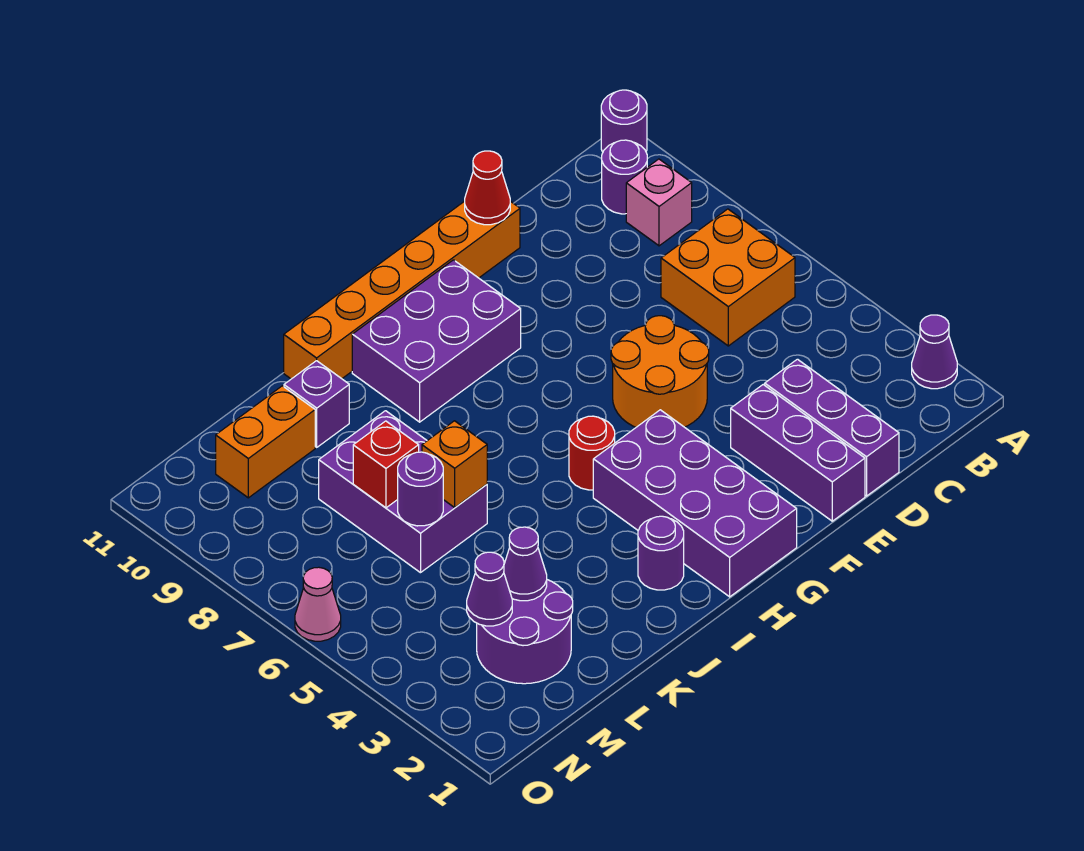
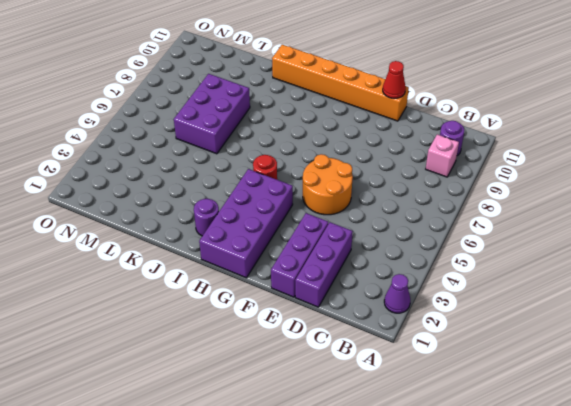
none -> purple round brick A11 level 1
none -> orange brick B6:C7 level 1
none -> purple brick G9:I10 level 1

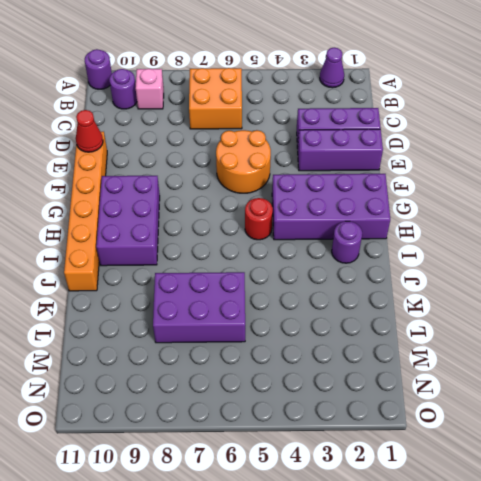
none -> purple brick K10 level 1
none -> purple round brick L2:M3 level 1
none -> orange brick L10:M10 level 1

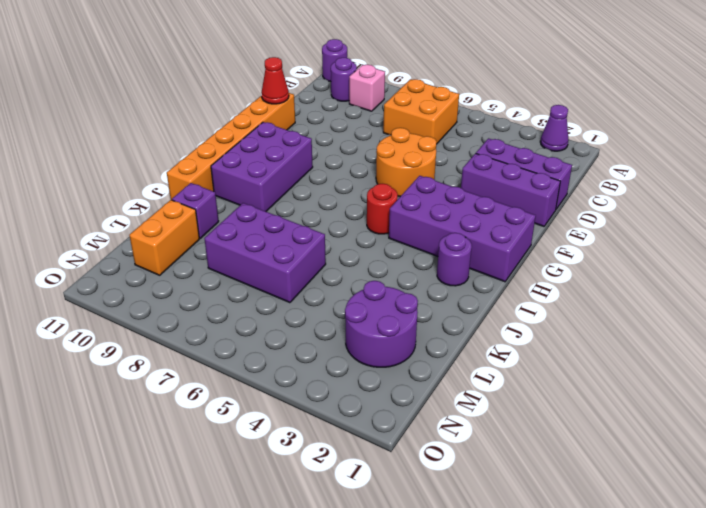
none -> pink cone O6 level 1
none -> orange brick K6 level 2
none -> purple cone L3 level 2

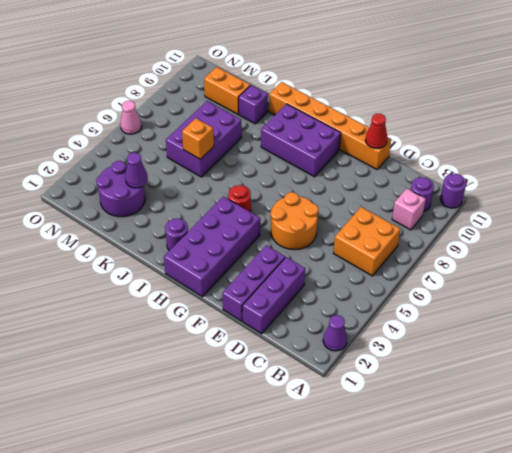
none -> purple round brick L6 level 2
none -> red brick L7 level 2
none -> purple cone M3 level 2

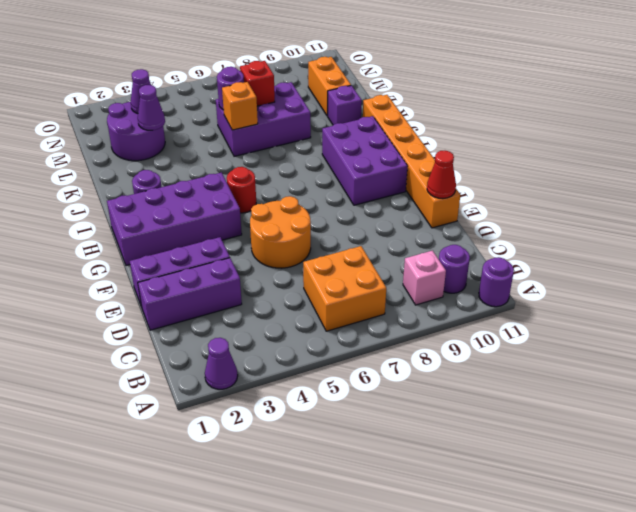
none -> pink cone O6 level 1

